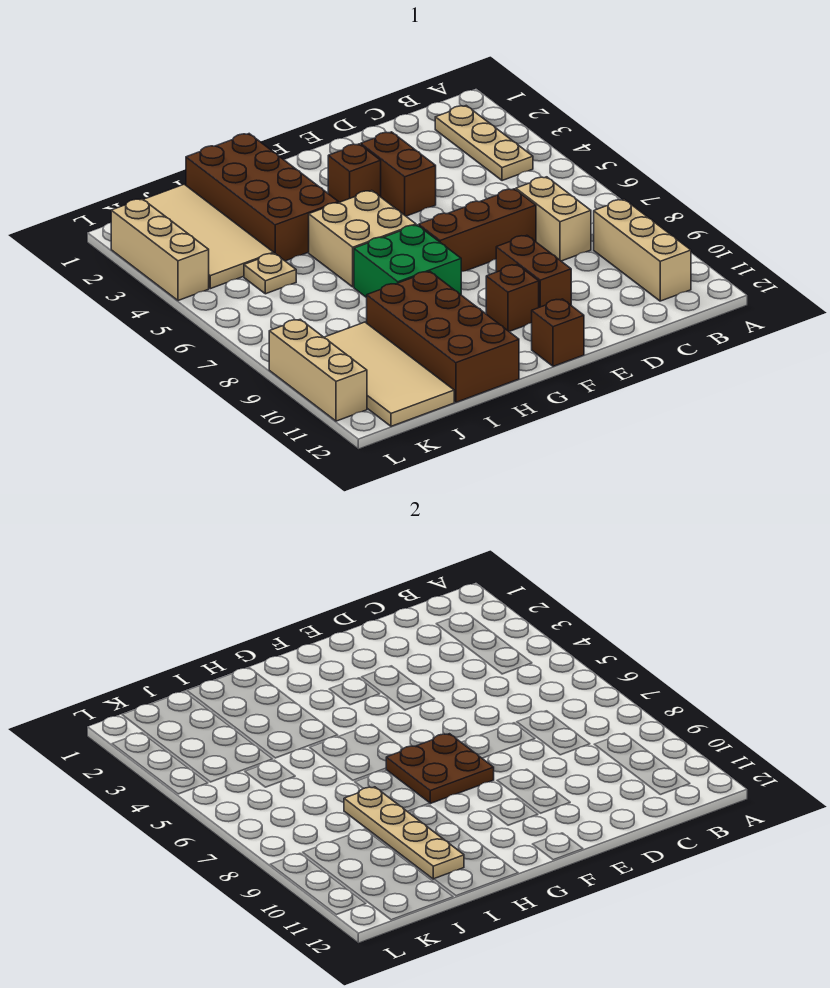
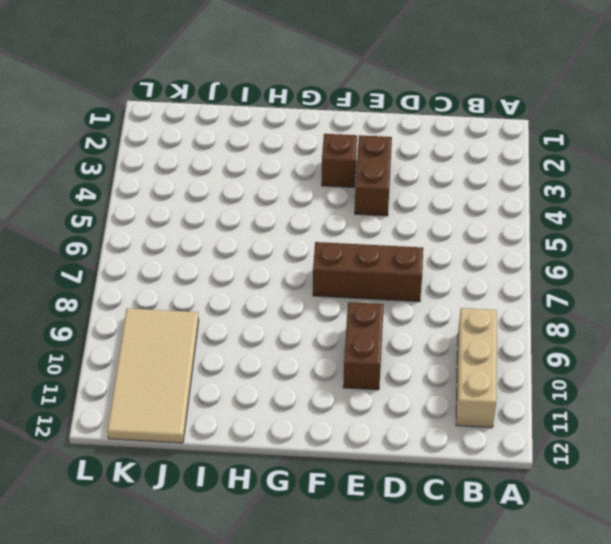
none -> tan plate B2:B4 level 1
none -> tan brick C7:C8 level 1
none -> brown brick F10 level 1

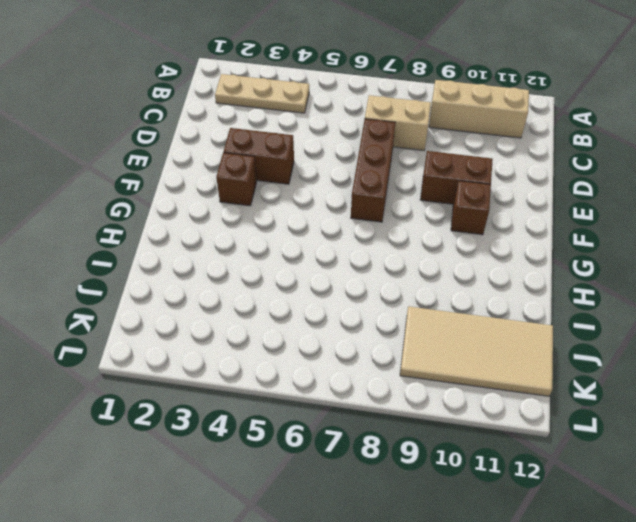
none -> brown brick F12 level 1
none -> tan brick G5:H6 level 1
none -> green brick G7:H8 level 1

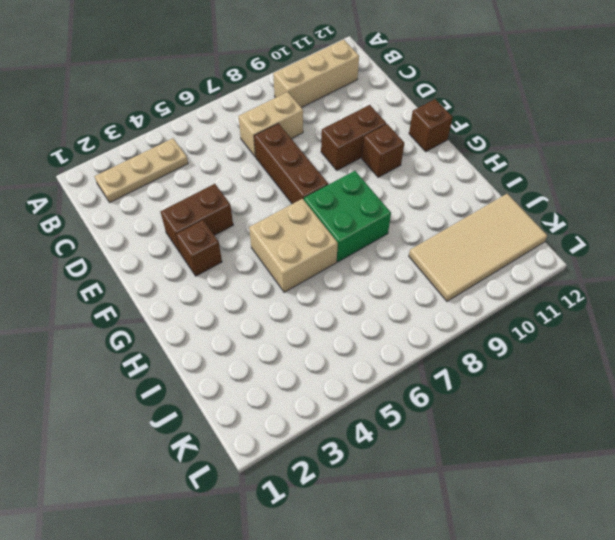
none -> brown brick H1:I4 level 1
none -> brown brick H9:I12 level 1
none -> tan tile J1:K4 level 1

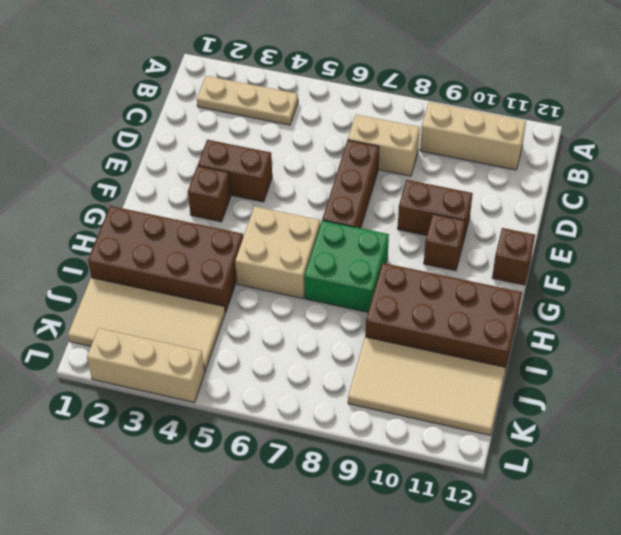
none -> tan plate J5 level 1
none -> tan brick L9:L11 level 1
none -> brown plate F7:G8 level 2

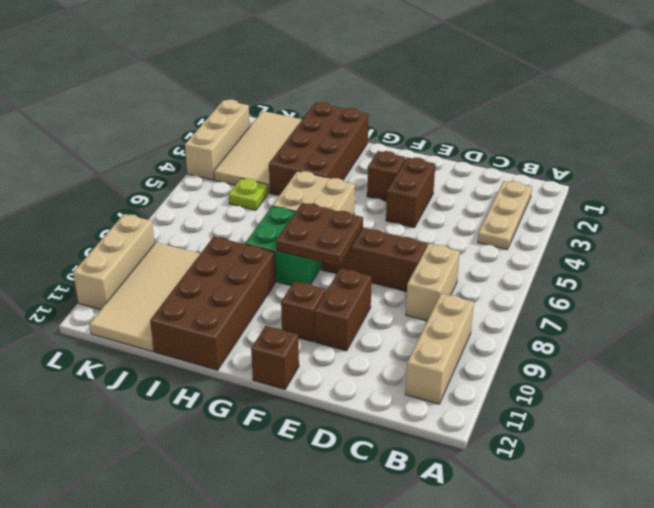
lime plate J5 level 1 -> tan plate J5 level 1
none -> tan plate I8:I11 level 2

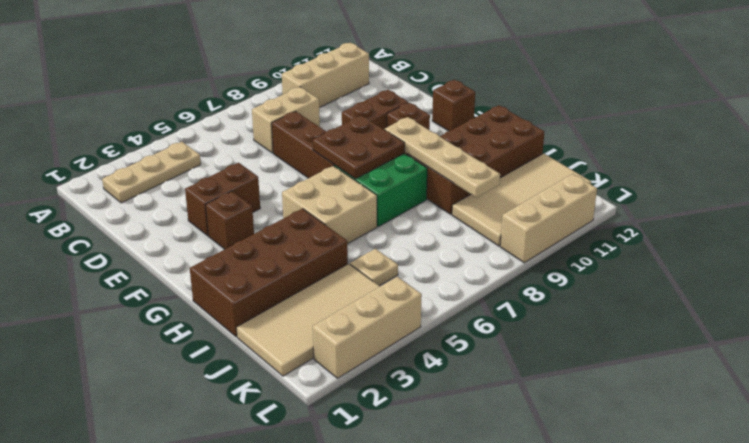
tan plate G9:J9 level 2 -> tan plate I8:I11 level 2

